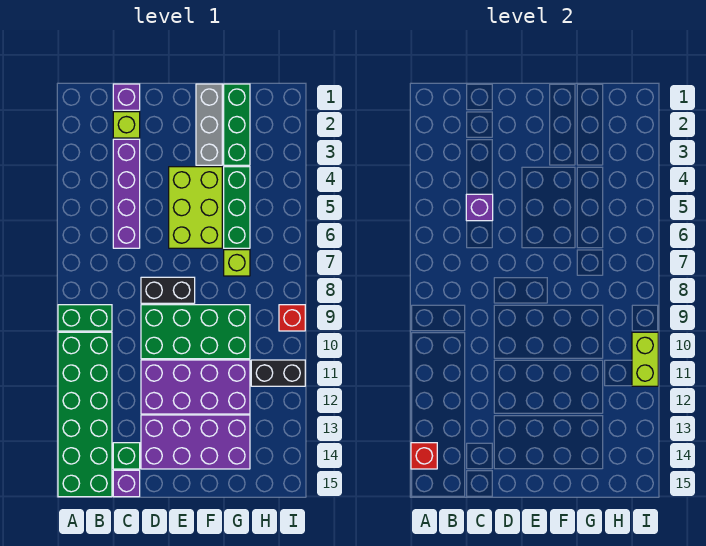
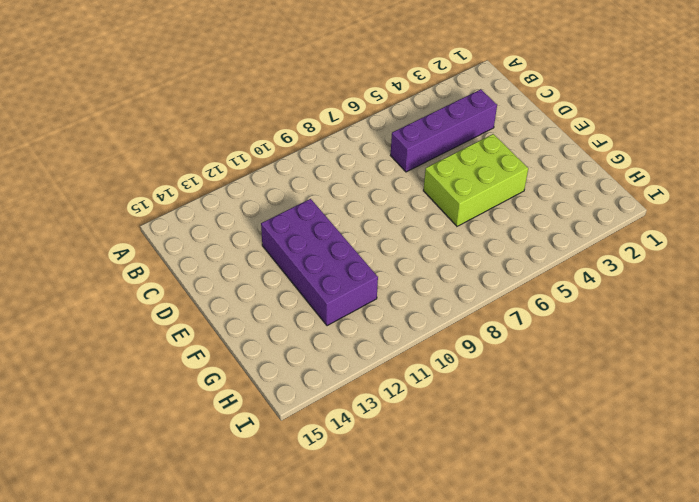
none -> green brick A9:B9 level 1
none -> green brick A10:B15 level 1
none -> purple brick C1 level 1

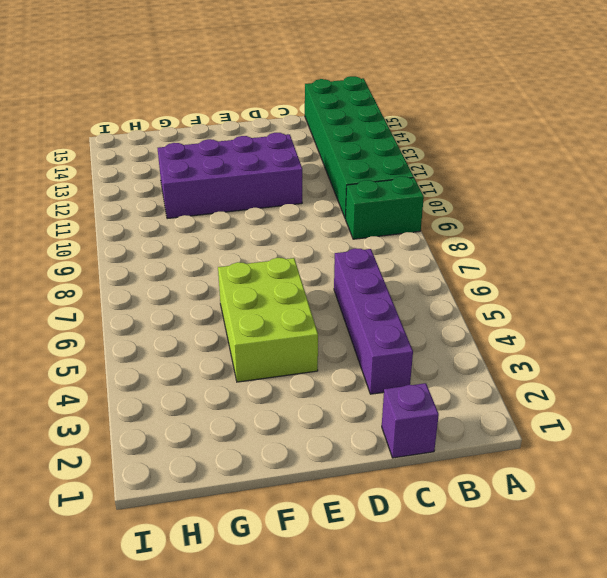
none -> lime brick C2 level 1
none -> green brick C14 level 1
none -> purple brick C15 level 1

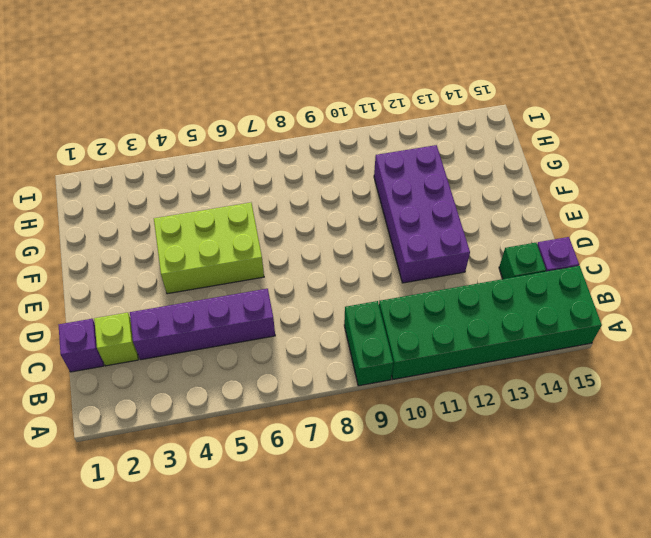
none -> black brick D8:E8 level 1
none -> green brick D9:G10 level 1
none -> purple brick D13:G14 level 1

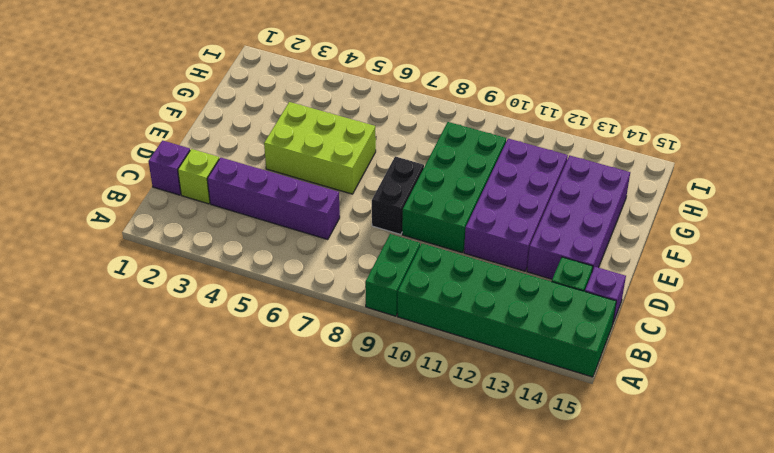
none -> grey brick F1:F3 level 1
none -> green brick G1:G3 level 1
none -> green brick G4:G6 level 1

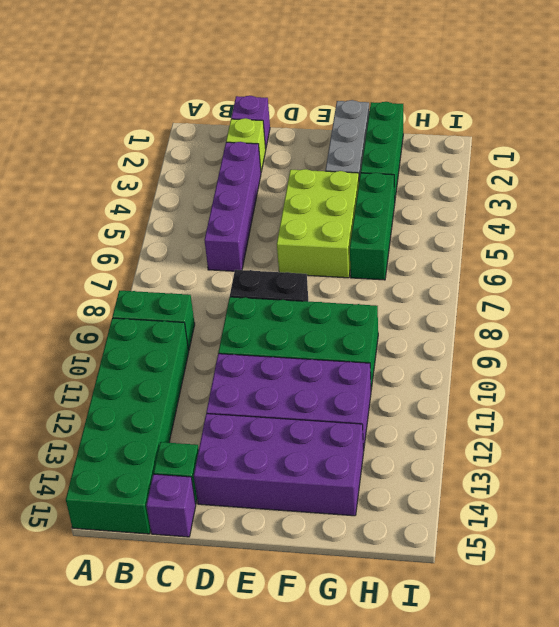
none -> lime brick G7 level 1
none -> black brick H11:I11 level 1
none -> red brick I9 level 1

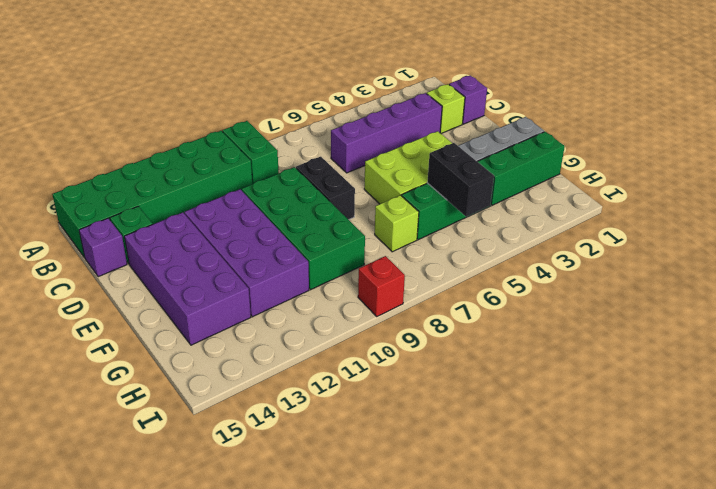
black brick G5:H5 level 2 -> black brick H11:I11 level 1
none -> red brick A14 level 2
none -> purple brick C5 level 2
none -> lime brick I10:I11 level 2

